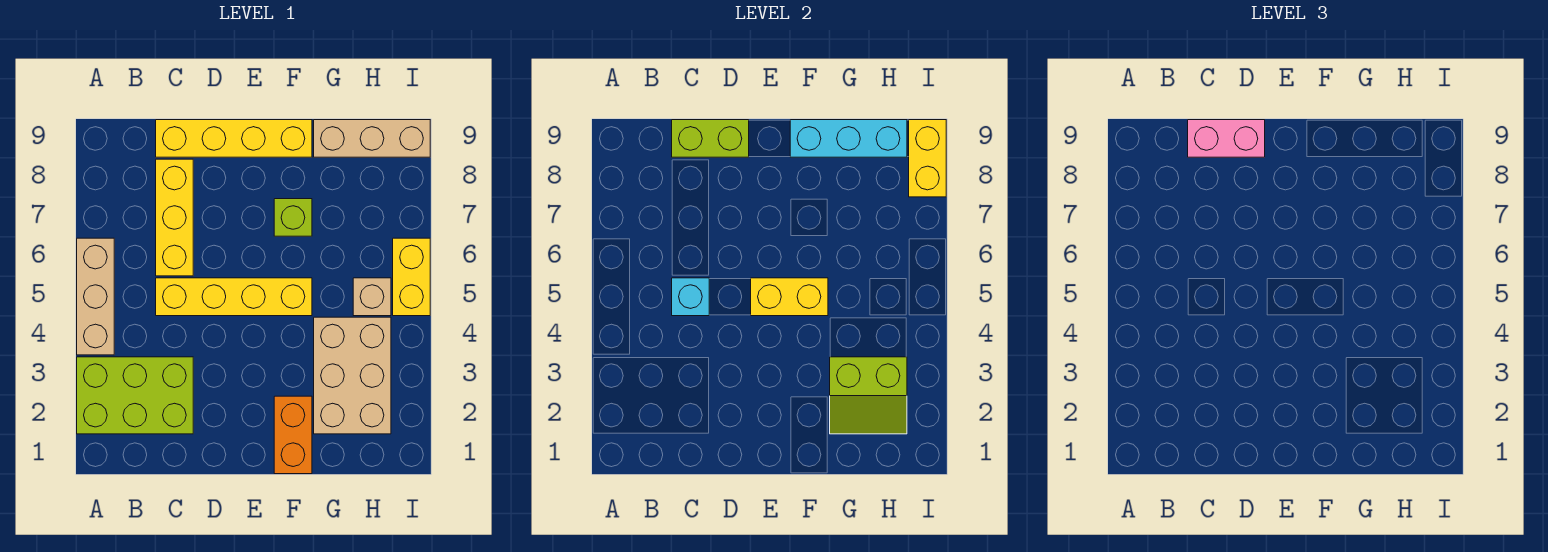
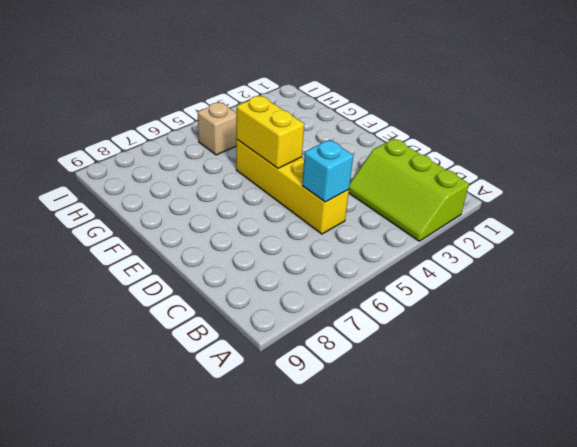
lime slope A2:C3 level 1 top 2 -> lime brick A2:C3 level 1
none -> tan brick A4:A6 level 1
none -> yellow brick C6:C8 level 1
none -> yellow brick C9:F9 level 1

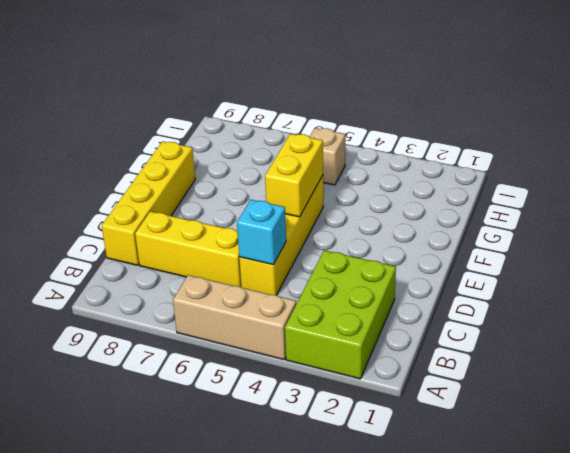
none -> orange brick F1:F2 level 1
none -> lime brick F7 level 1
none -> tan brick G2:H4 level 1

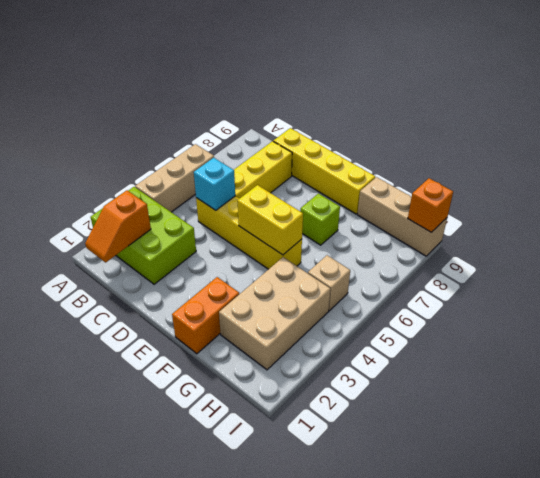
orange slope B1:B2 level 2 top 2 -> none
orange brick I9 level 2 -> yellow brick I8:I9 level 2
none -> yellow brick I5:I6 level 1
none -> lime brick C9:D9 level 2
none -> cyan brick F9:H9 level 2

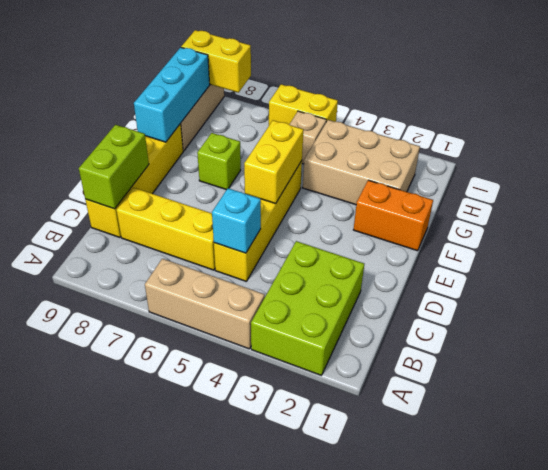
none -> lime slope G2:H3 level 2 top 3
none -> pink brick C9:D9 level 3

